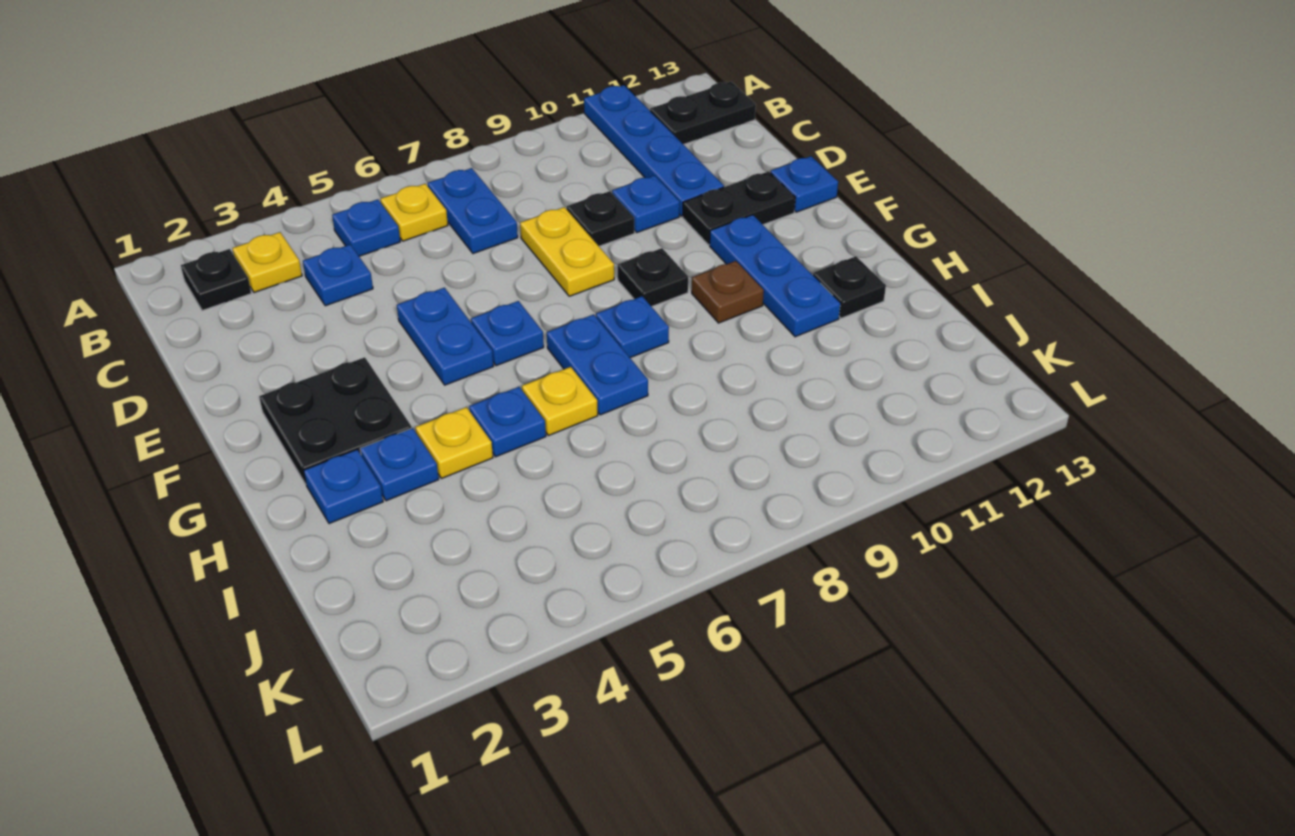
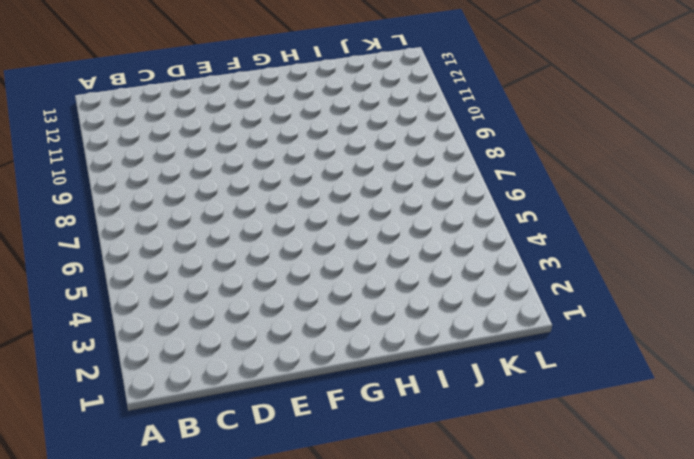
none -> blue plate A11:D11 level 1
none -> black plate B2 level 1
none -> yellow plate B3 level 1

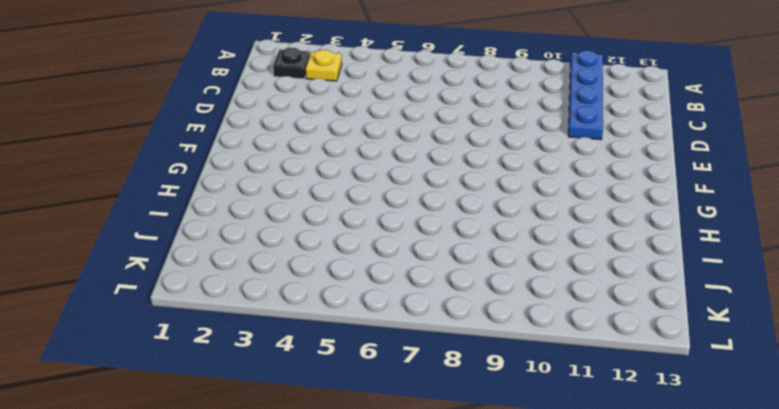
none -> blue plate B5 level 1
none -> yellow plate B6 level 1
none -> blue plate B7:C7 level 1

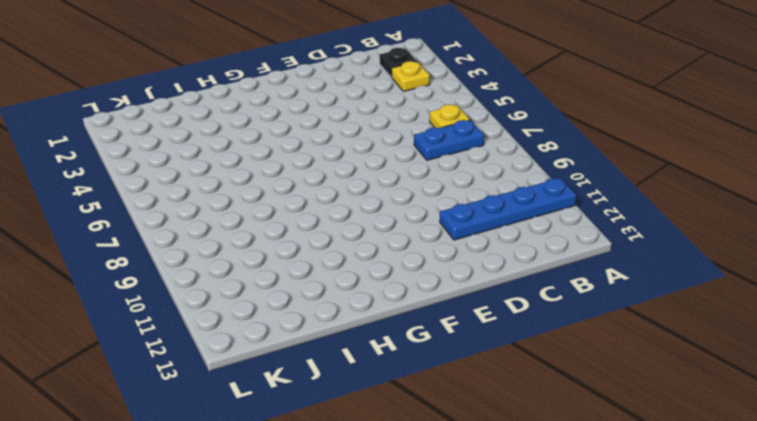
none -> blue plate B5 level 1
none -> black plate B12:B13 level 1
none -> blue plate C4 level 1

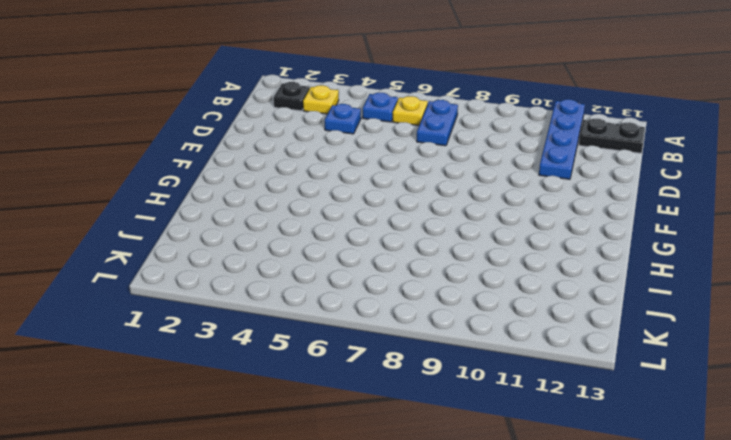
none -> yellow plate D8:E8 level 1
none -> black plate D9 level 1
none -> blue plate D10 level 1

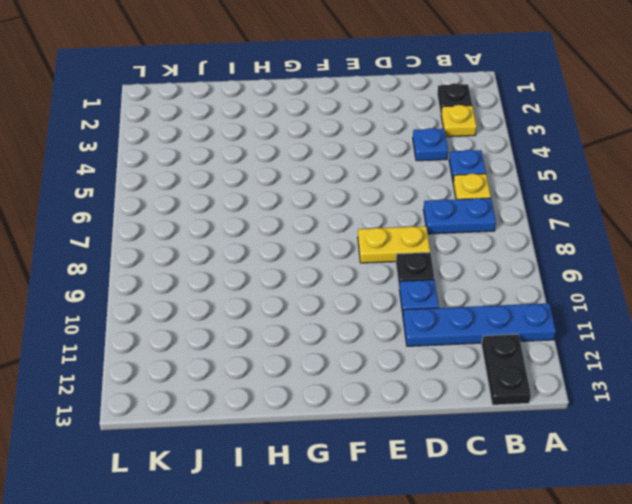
none -> blue plate E5:F5 level 1
none -> black plate E11:E12 level 1
none -> blue plate E13 level 1

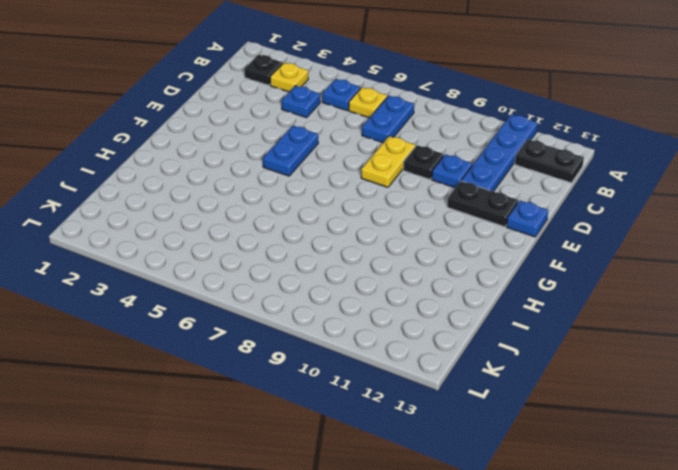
none -> black plate F2:G3 level 1
none -> blue plate F6 level 1
none -> black plate F9 level 1

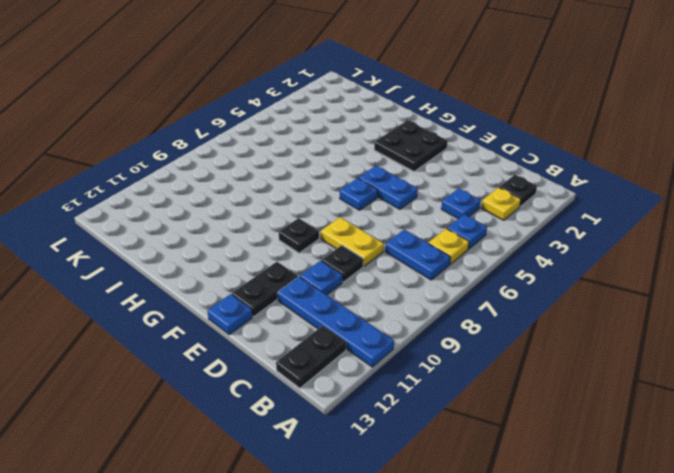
none -> blue plate F11:H11 level 1
none -> blue plate G7:H7 level 1
none -> blue plate G8 level 1

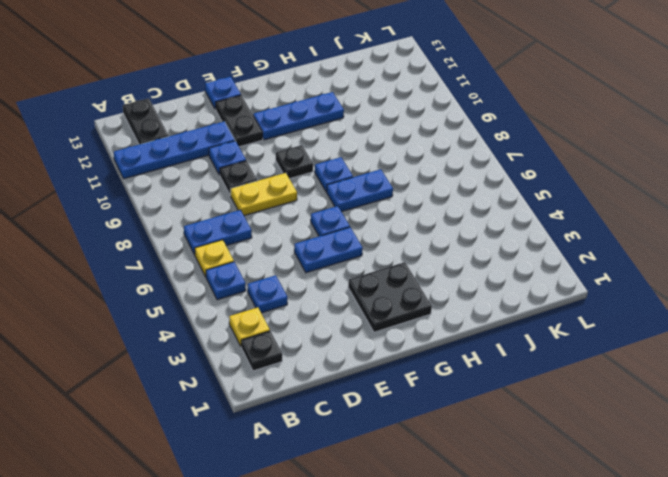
none -> brown plate G10 level 1
none -> blue plate H2 level 1
none -> blue plate H3 level 1

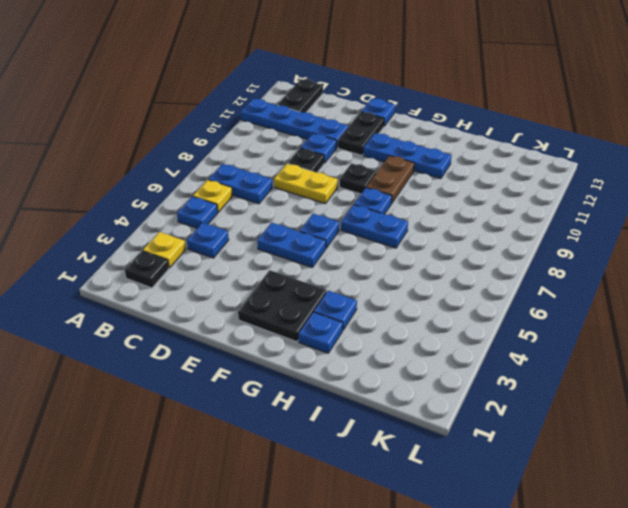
brown plate G9:G10 level 1 -> brown plate G10 level 1
none -> yellow plate H4 level 1
none -> blue plate H5 level 1
none -> yellow plate H6 level 1

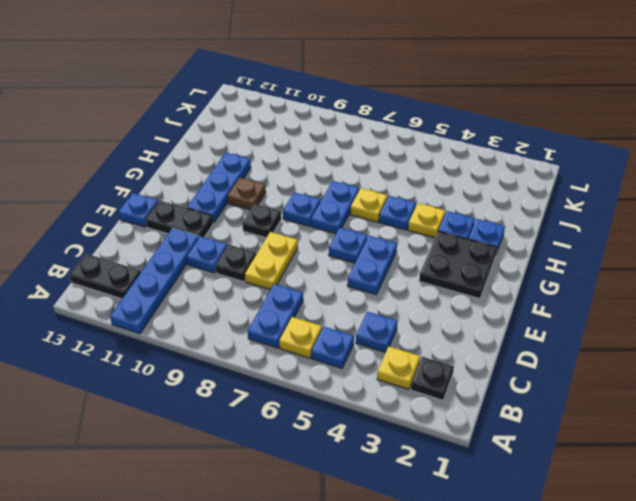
none -> black plate H12 level 1

